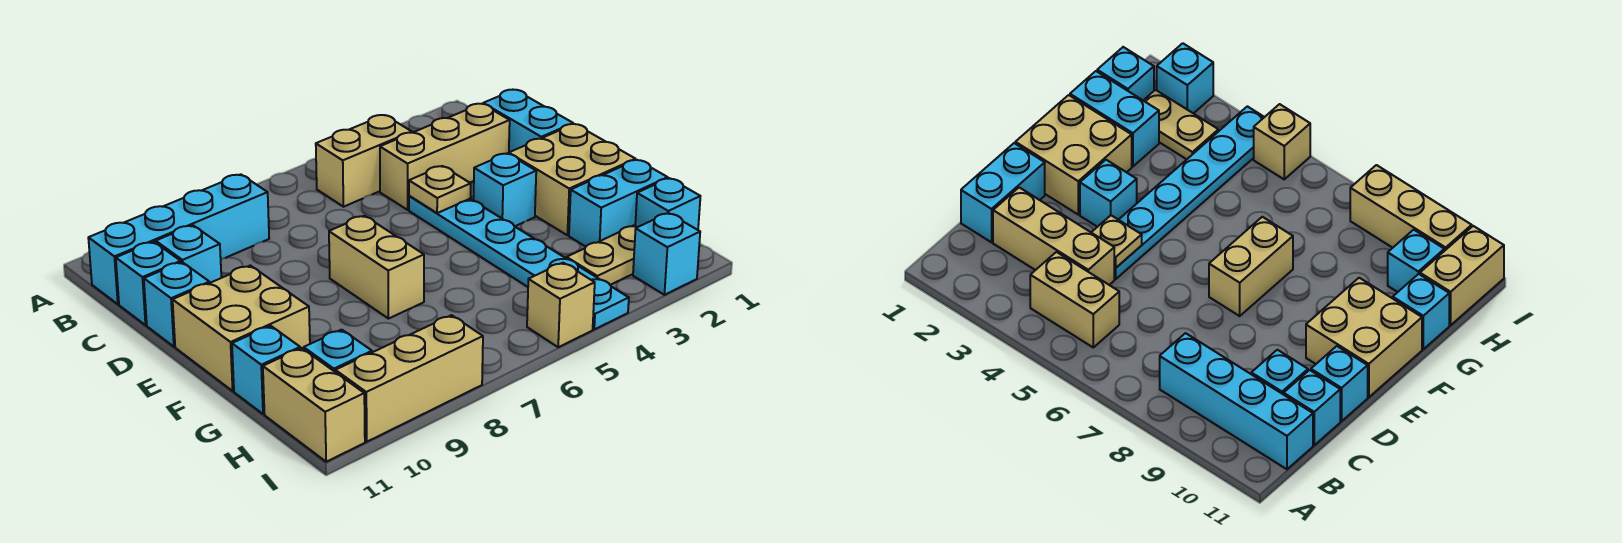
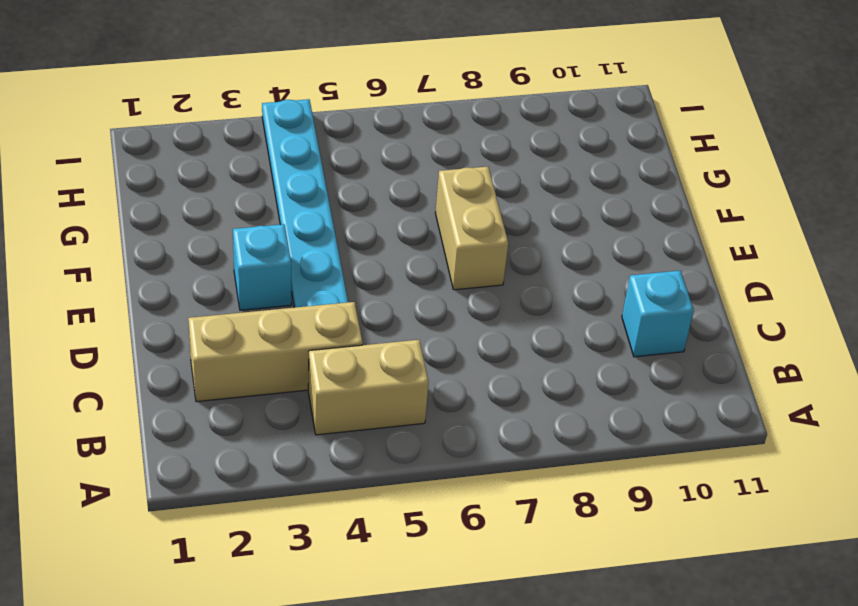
none -> cyan brick B8:B11 level 1
none -> cyan brick C1:D1 level 1
none -> cyan brick C11 level 1

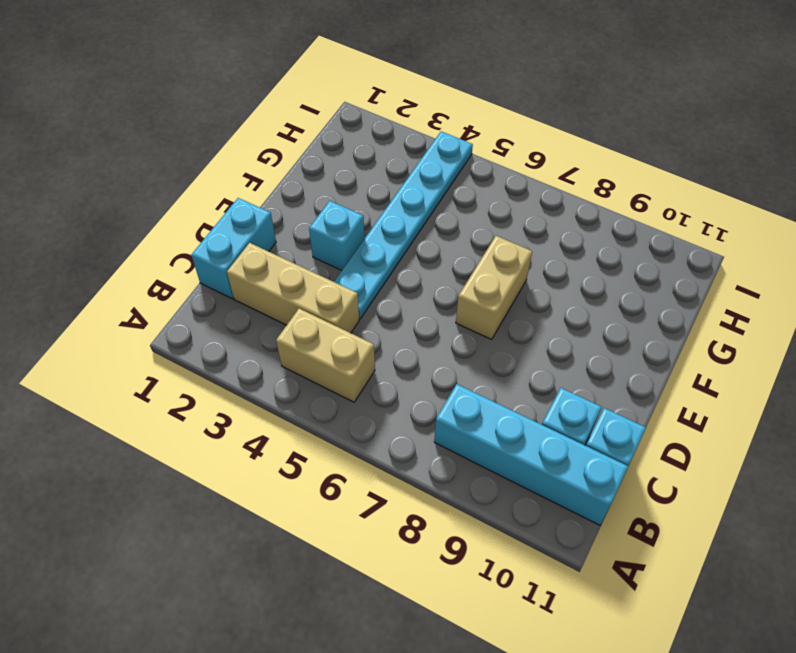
none -> cyan brick D11 level 1
none -> tan brick E1:F2 level 1
none -> tan brick E10:F11 level 1

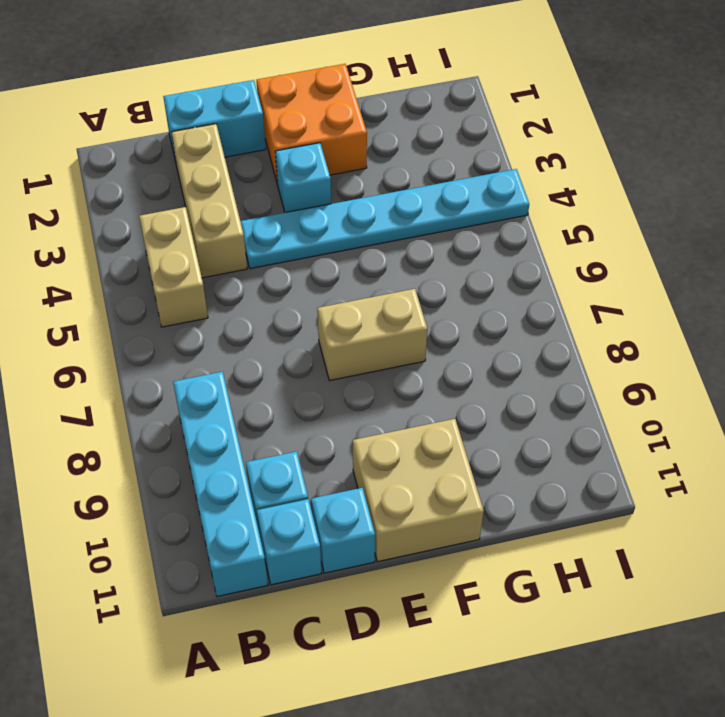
orange brick E1:F2 level 1 -> tan brick E1:F2 level 1
none -> cyan brick G1:G2 level 1
none -> cyan brick G11 level 1
none -> cyan brick H1 level 1

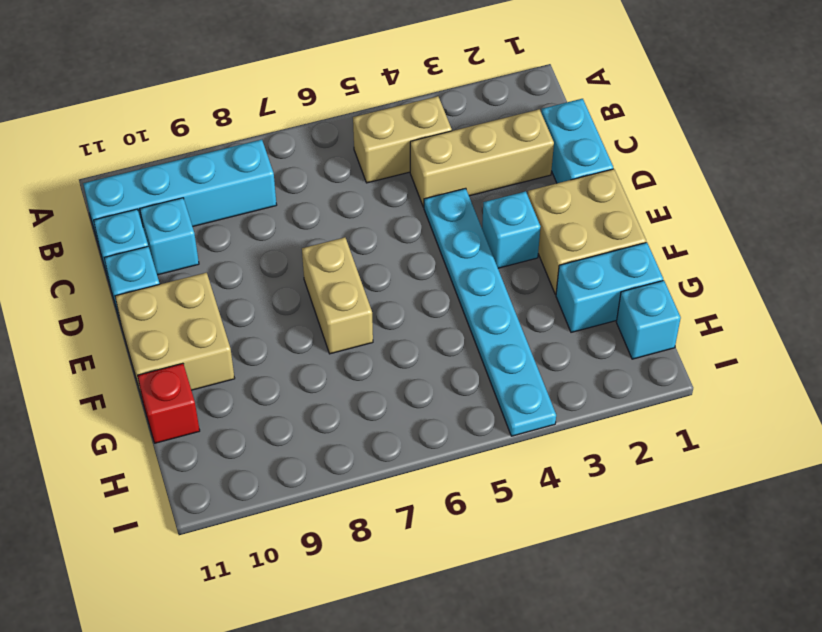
red brick G11 level 1 -> cyan brick G11 level 1
none -> tan plate H2:H3 level 1
none -> cyan brick H10 level 1
none -> tan brick H11:I11 level 1

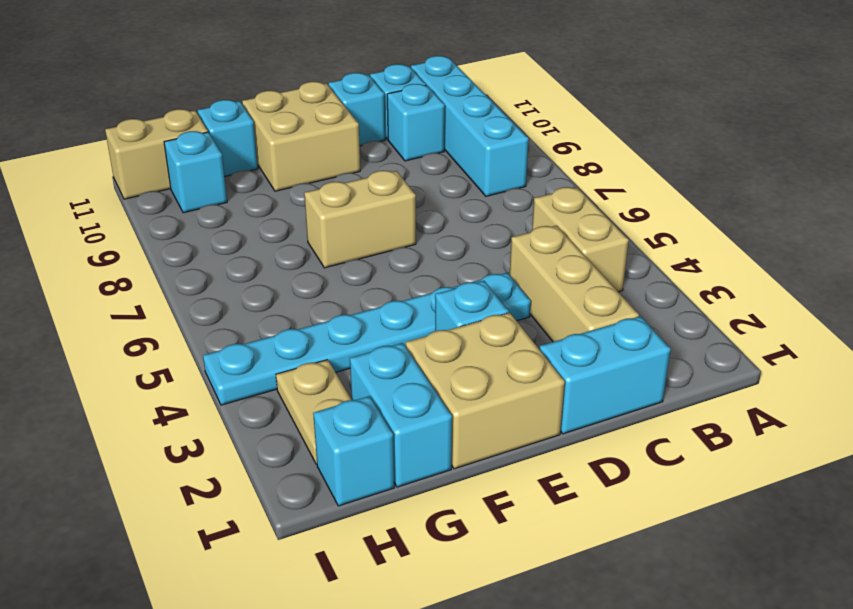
none -> cyan brick I2 level 1
none -> tan brick I5 level 1
none -> tan brick I8:I10 level 1

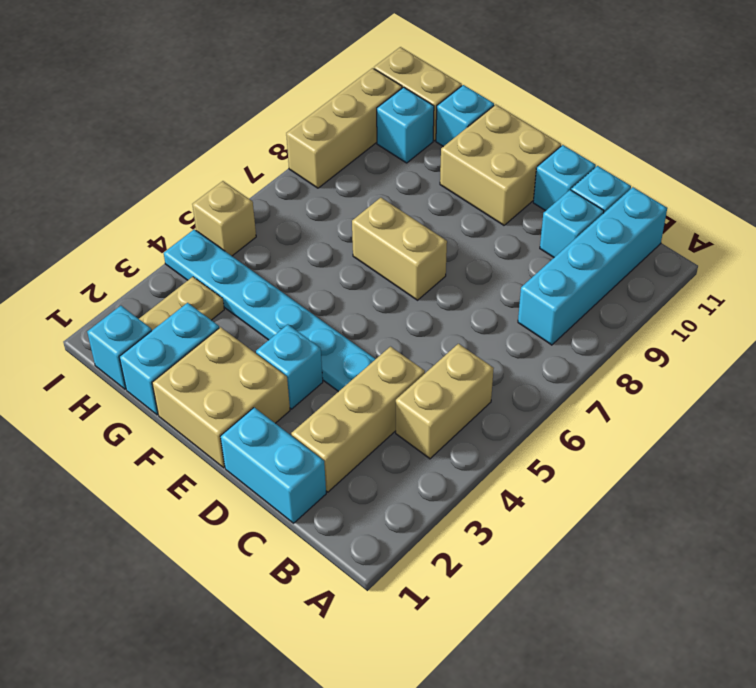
none -> cyan brick I2 level 1
none -> tan plate D4 level 2

